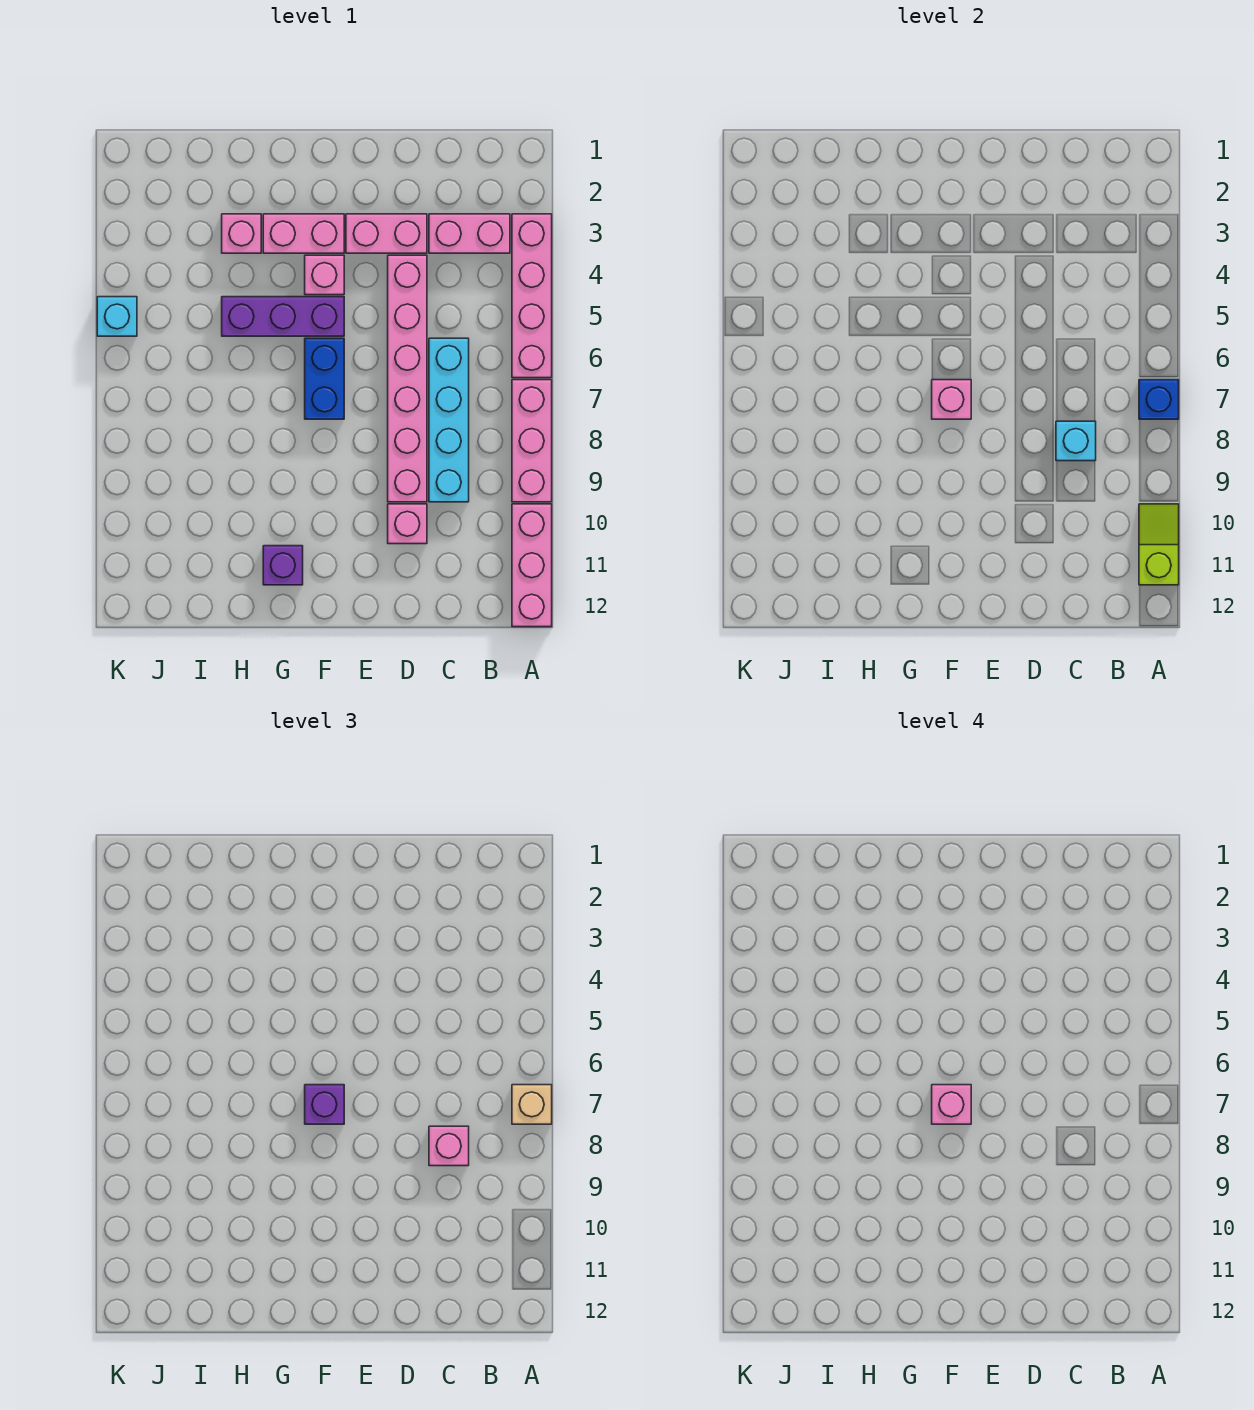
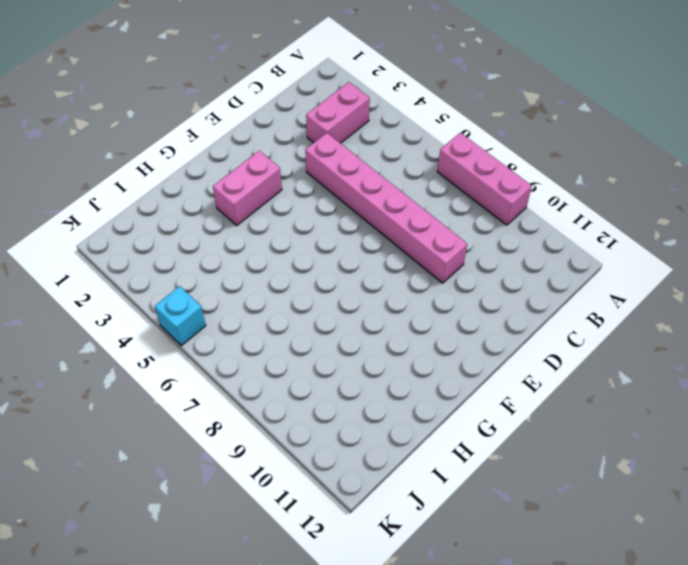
none -> pink brick A3:A6 level 1
none -> pink brick A10:A12 level 1
none -> cyan brick C6:C9 level 1

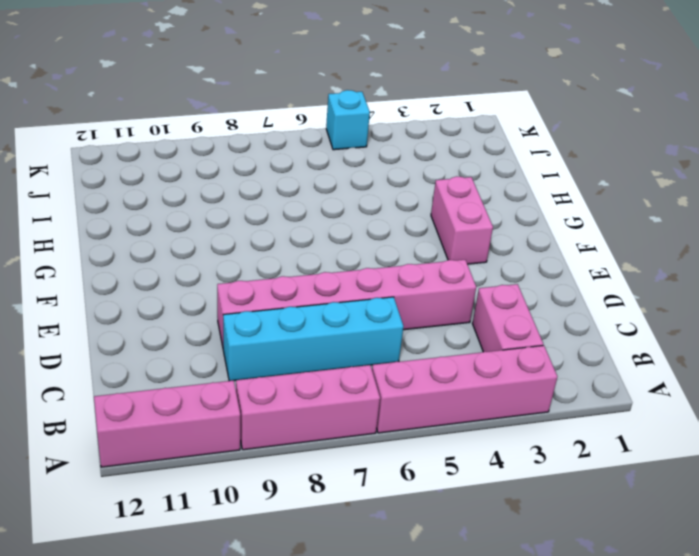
none -> pink brick D3:E3 level 1
none -> pink brick D10 level 1
none -> pink brick F4 level 1

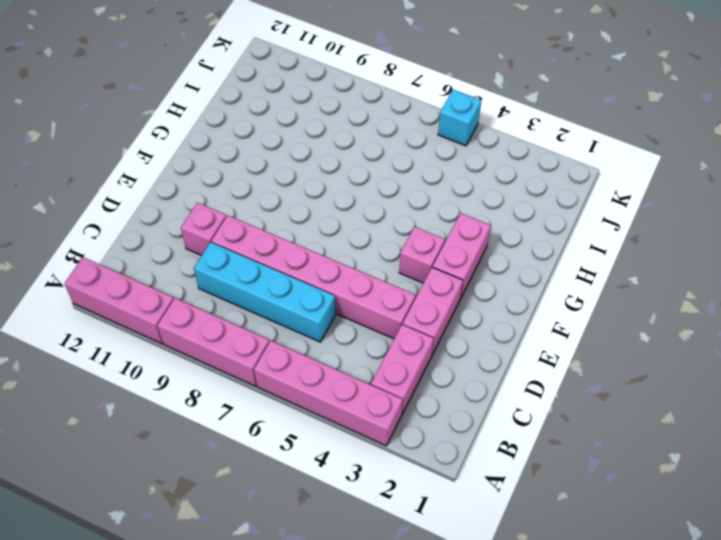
none -> purple brick F5:H5 level 1
none -> blue brick F6:F7 level 1
none -> purple brick G11 level 1

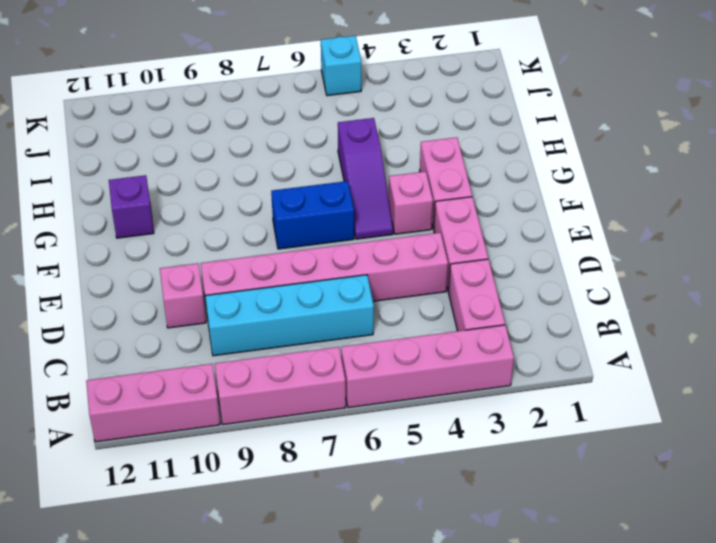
purple slope F5:H5 level 1 top H -> purple brick F5:H5 level 1
none -> pink brick H3 level 1
none -> blue brick A7 level 2
none -> lime slope A10:A11 level 2 top 11

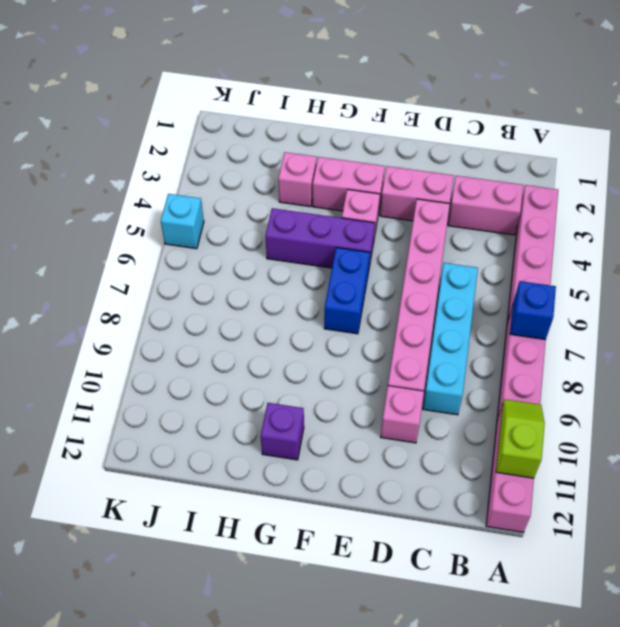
none -> cyan brick C8 level 2
none -> pink brick F7 level 2
none -> tan brick A7 level 3

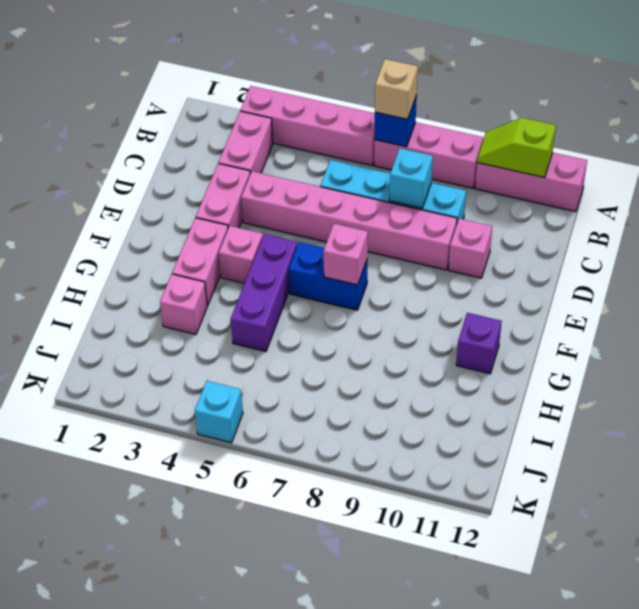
none -> pink brick C8 level 3
none -> purple brick F7 level 3
none -> pink brick F7 level 4

